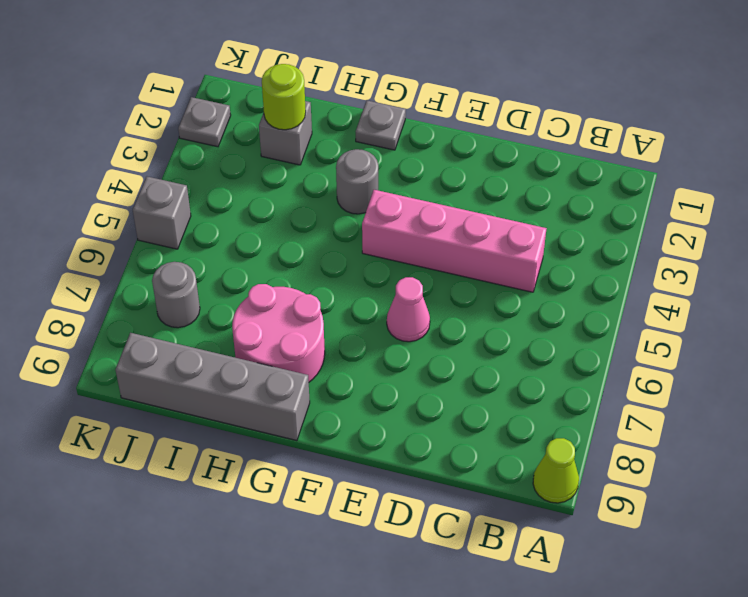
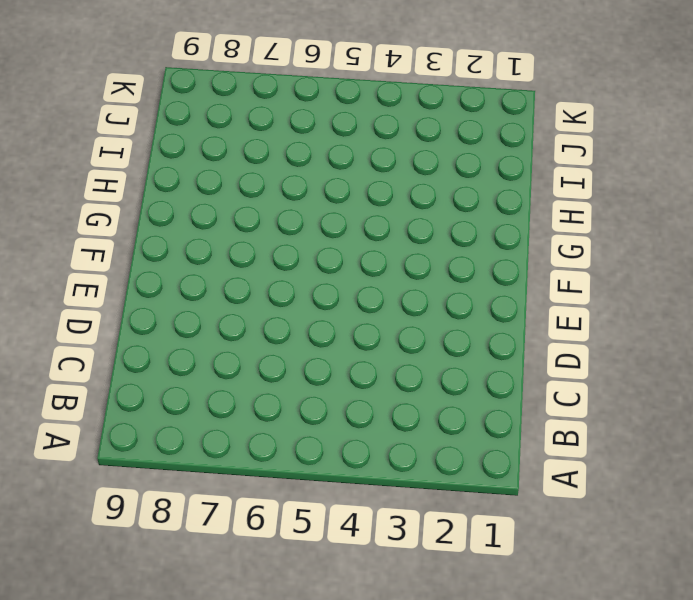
none -> lime cone A9 level 1
none -> pink brick C4:F4 level 1
none -> pink cone E6 level 1

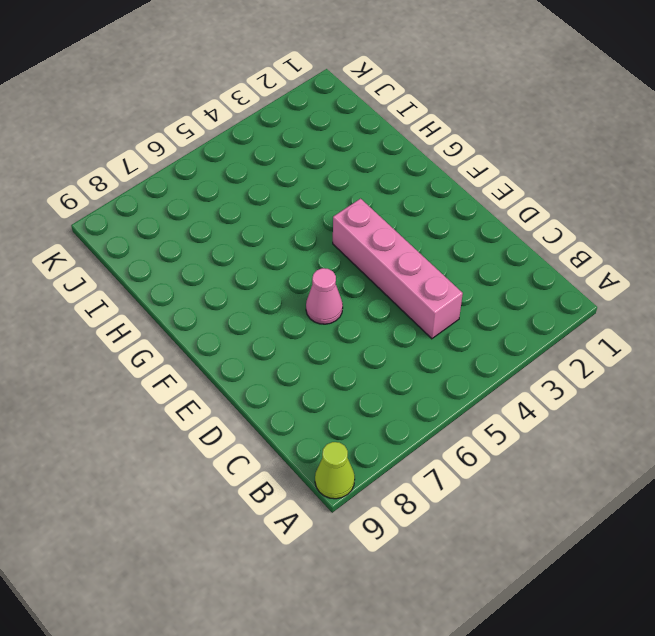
none -> grey plate G1 level 1
none -> grey round brick G3 level 1
none -> pink round brick G7:H8 level 1

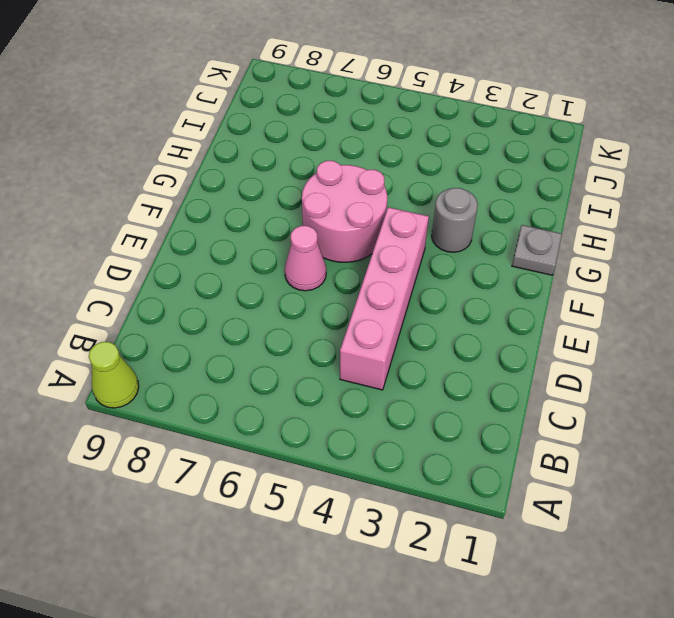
pink round brick F5:G6 level 1 -> pink round brick G7:H8 level 1
none -> grey brick G9:J9 level 1
none -> grey brick I2 level 1
none -> grey round brick J7 level 1

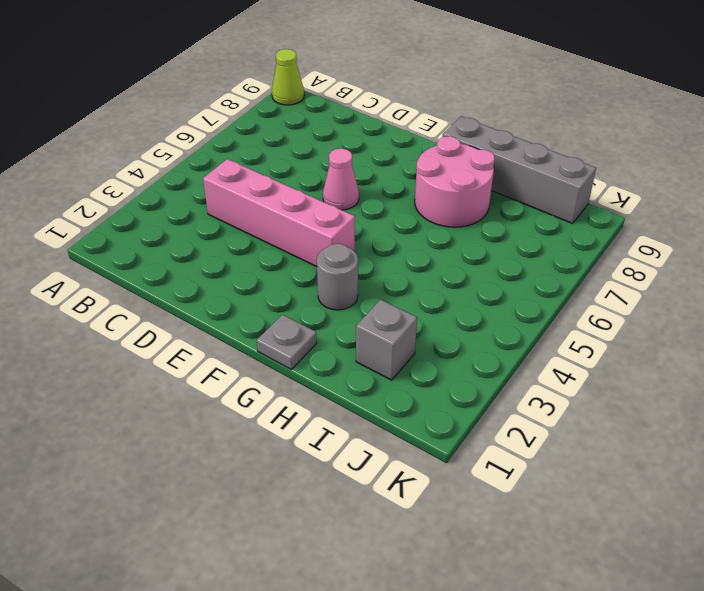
none -> grey round brick J7 level 1
none -> grey plate K2 level 1
none -> grey brick K5 level 1

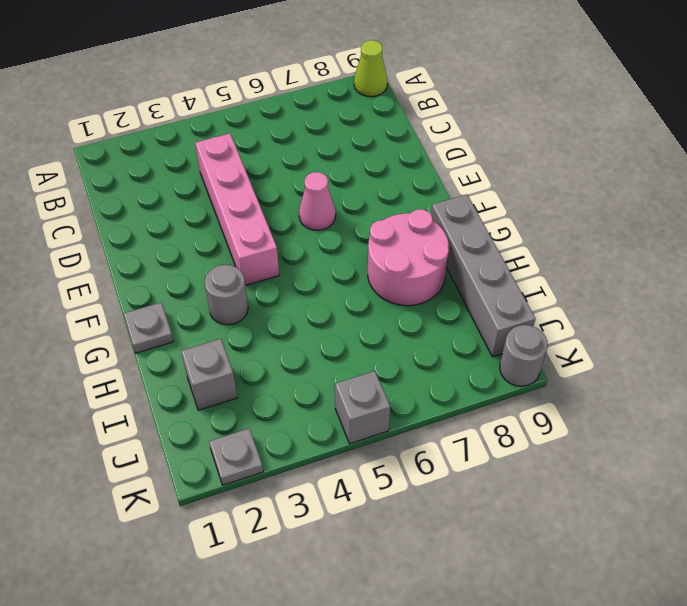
grey round brick K9 level 1 -> grey round brick J7 level 1
none -> lime round brick I2 level 2

